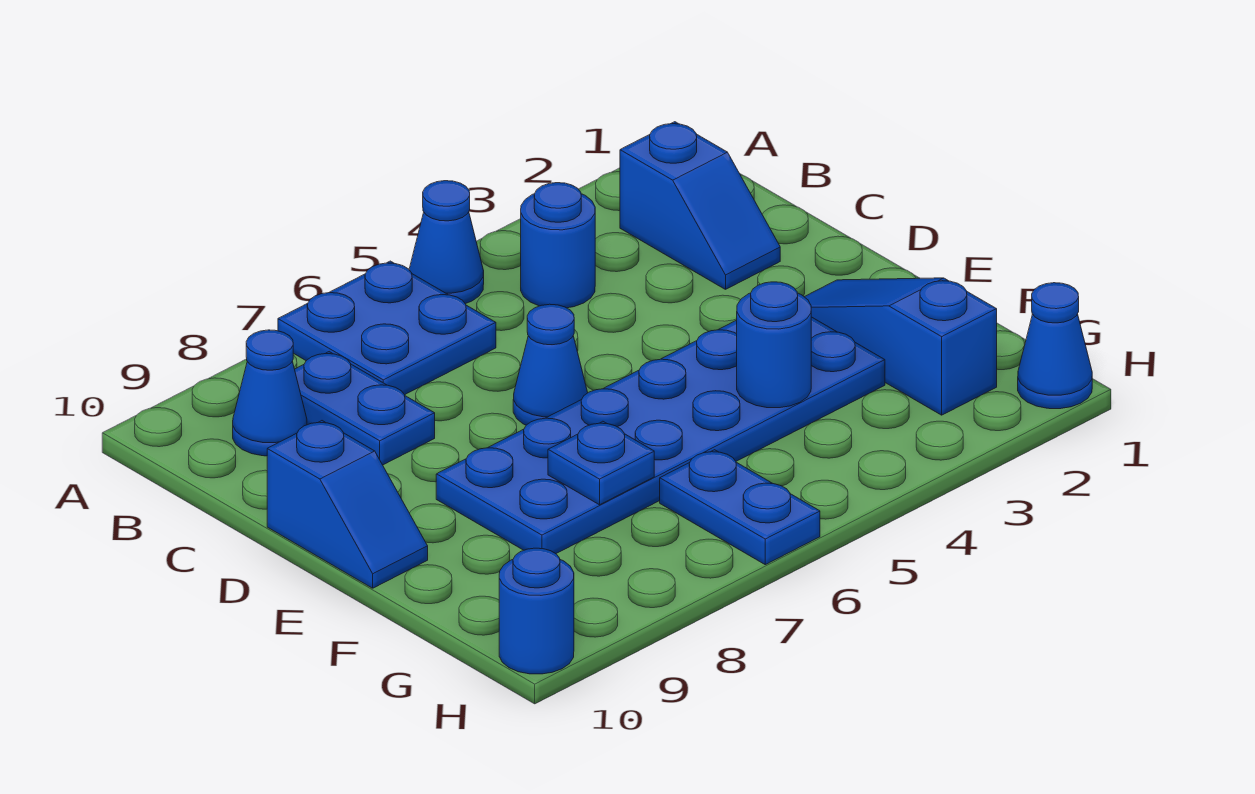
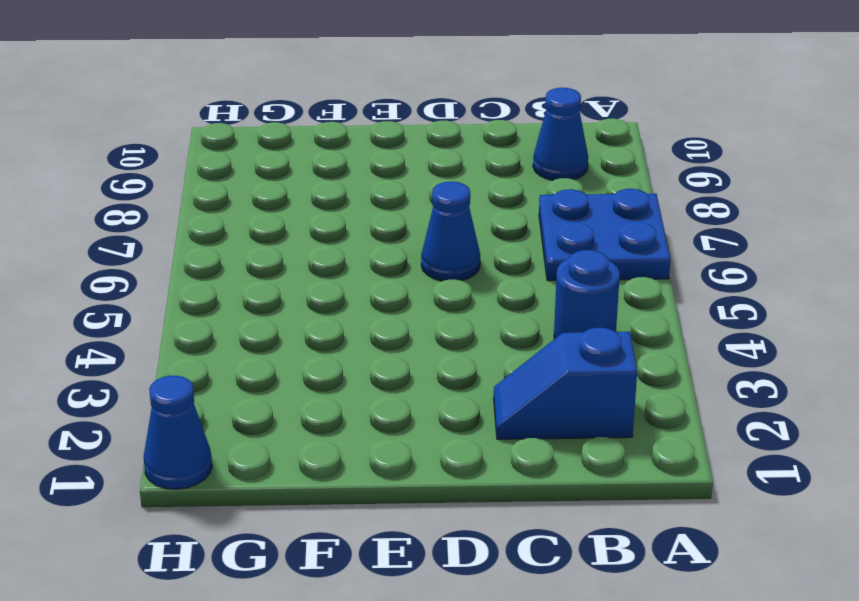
none -> blue cone A5 level 1
none -> blue plate B8:C8 level 1
none -> blue slope D10:E10 level 1 top D

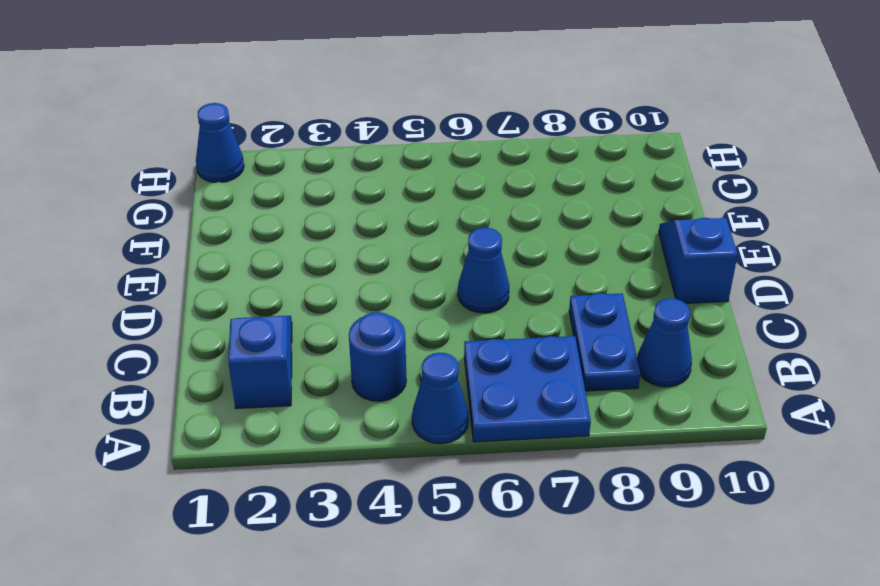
none -> blue slope E2:G2 level 1 top G
none -> blue plate E3:F8 level 1
none -> blue plate G6:H6 level 1

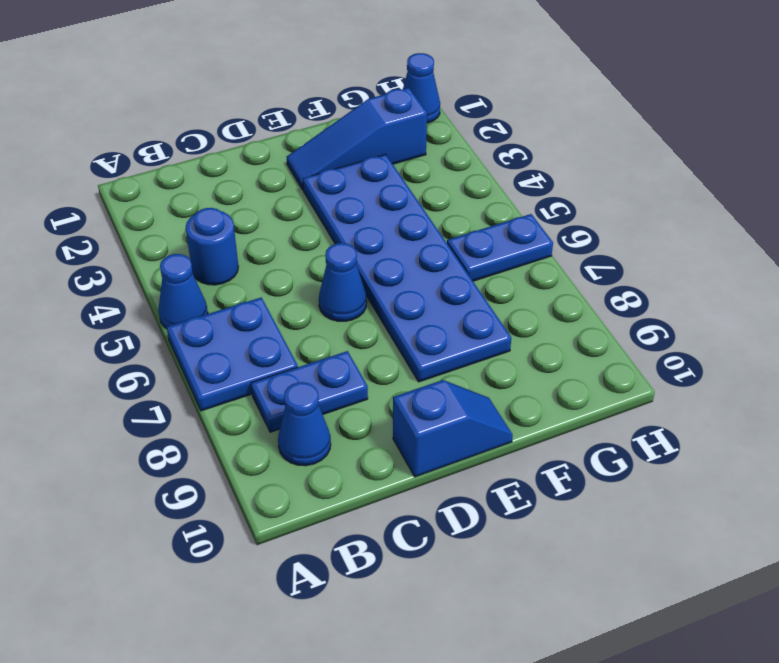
none -> blue slope B2:C2 level 1 top B
none -> blue round brick H10 level 1
none -> blue round brick F4 level 2

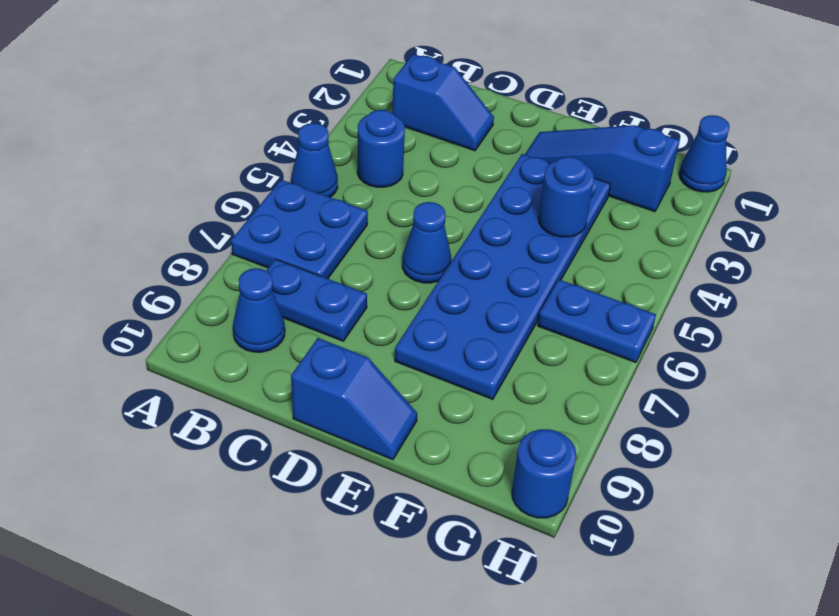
none -> blue plate F7 level 2

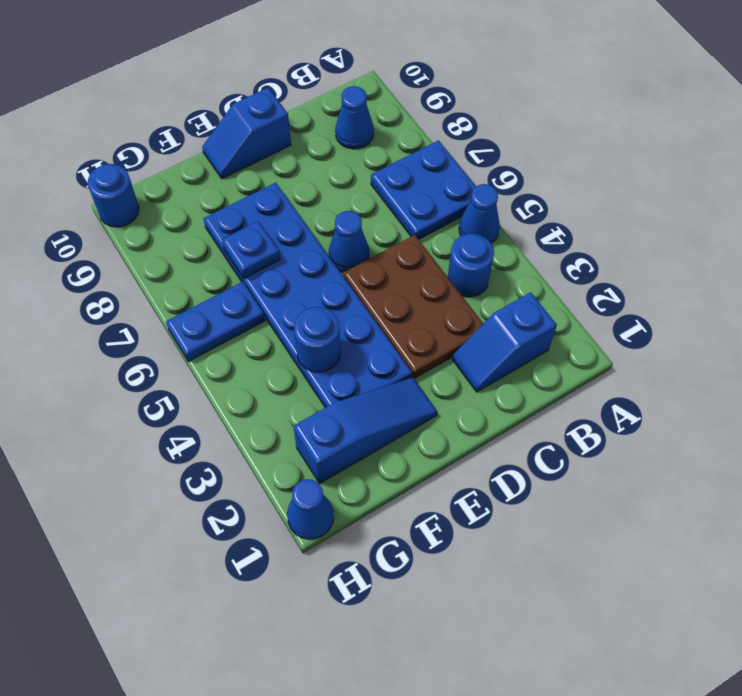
brown plate C3:D5 level 1 -> none
none -> blue plate B8:C8 level 1

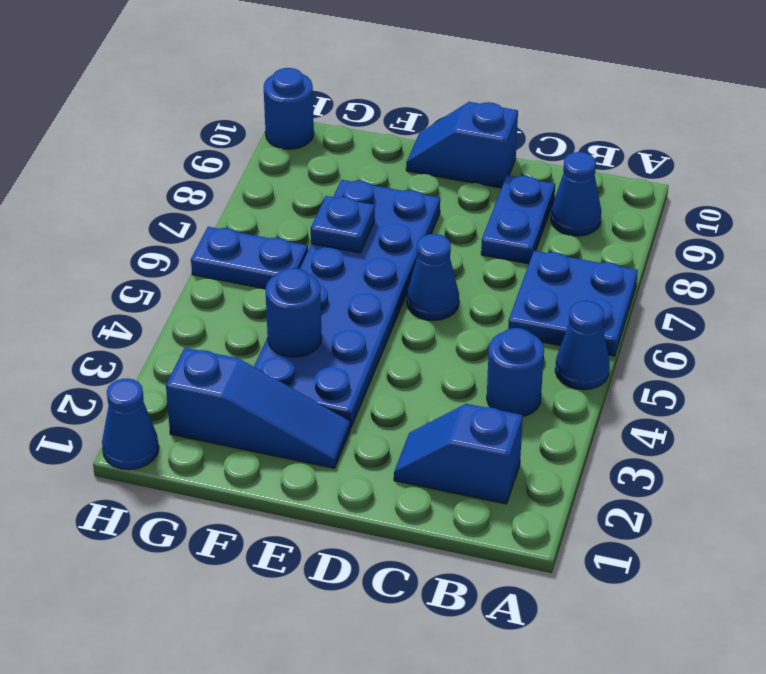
blue plate C8:C9 level 1 -> blue plate B8:C8 level 1

